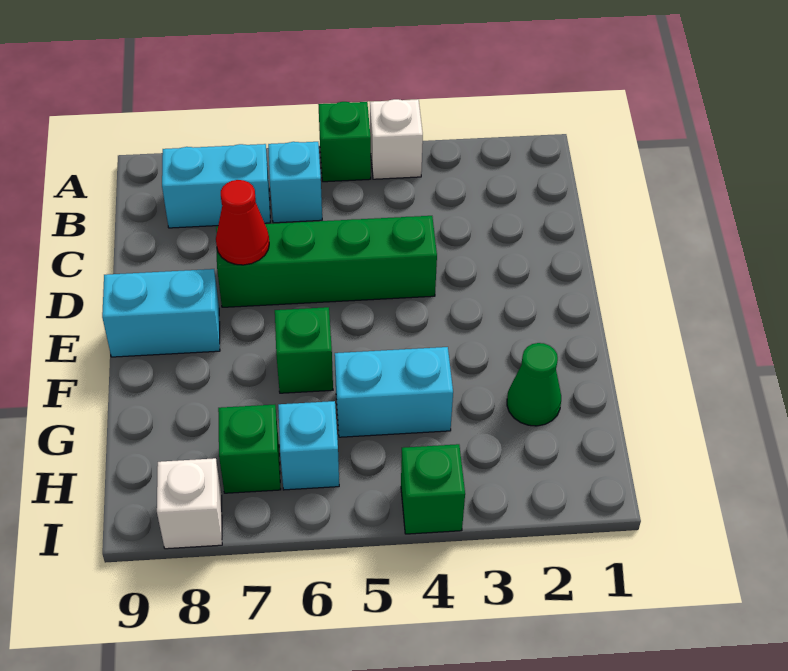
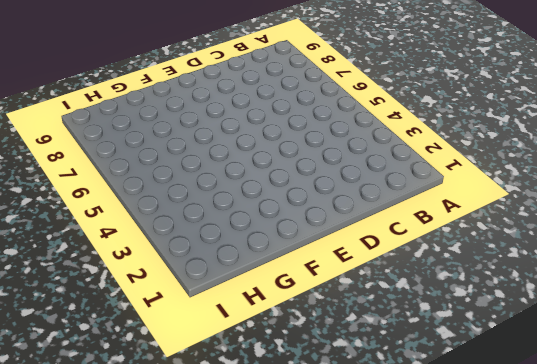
none -> white brick A4 level 1
none -> green brick A5 level 1
none -> cyan brick B6 level 1

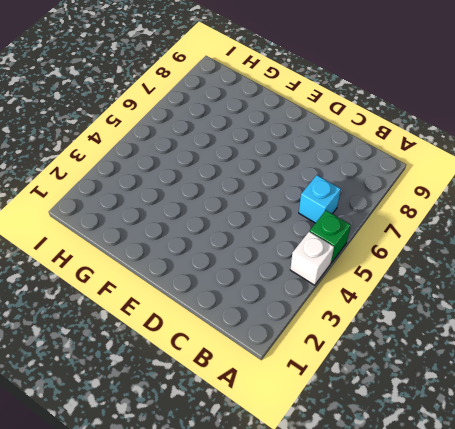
none -> cyan brick B7:B8 level 1
none -> green brick D4:D7 level 1
none -> cyan brick E8:E9 level 1

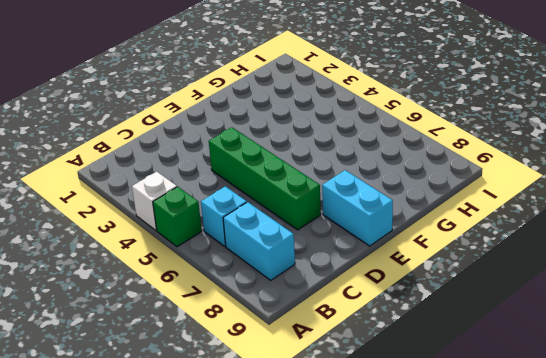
none -> green brick F6 level 1
none -> green cone G2 level 1
none -> cyan brick G4:G5 level 1

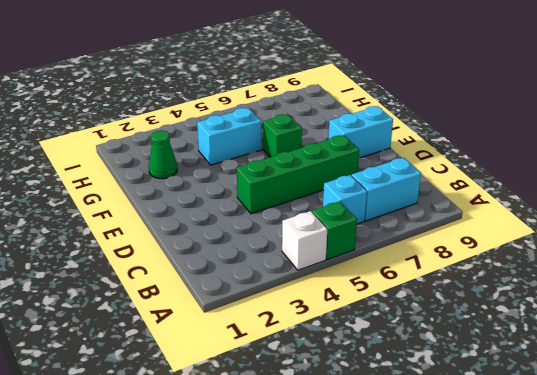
none -> cyan brick H6 level 1
none -> green brick H7 level 1
none -> green brick I4 level 1

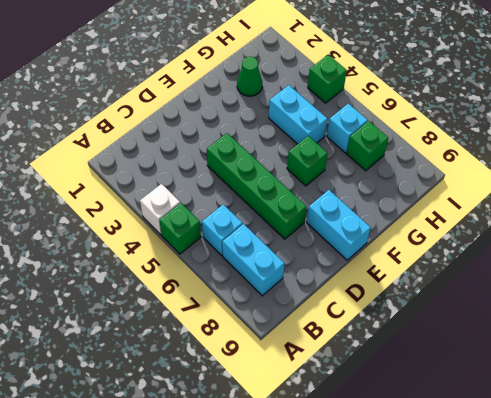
none -> white brick I8 level 1
none -> red cone D7 level 2

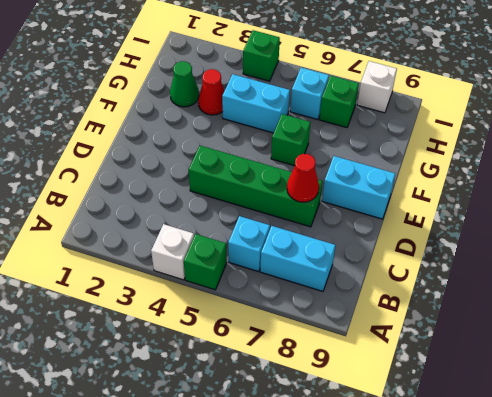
red cone G3 level 1 -> none

